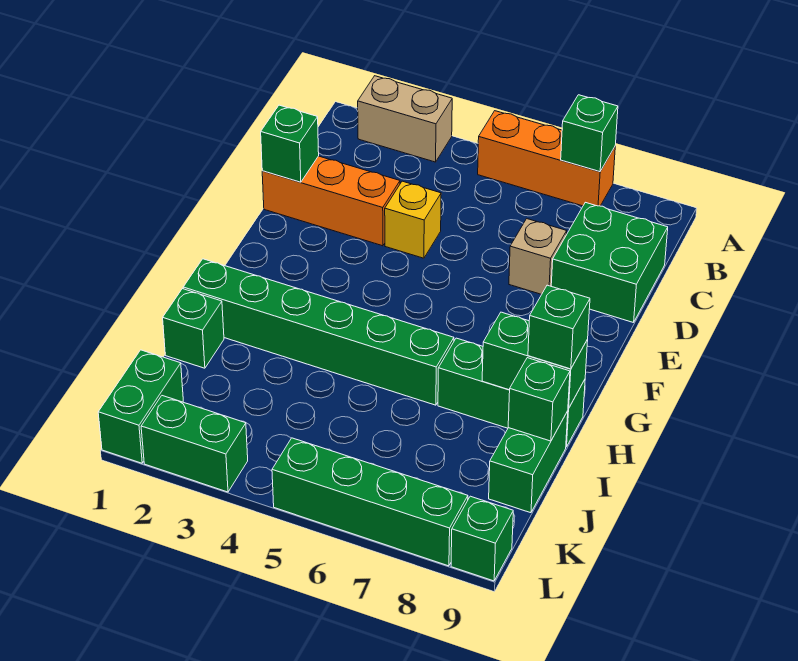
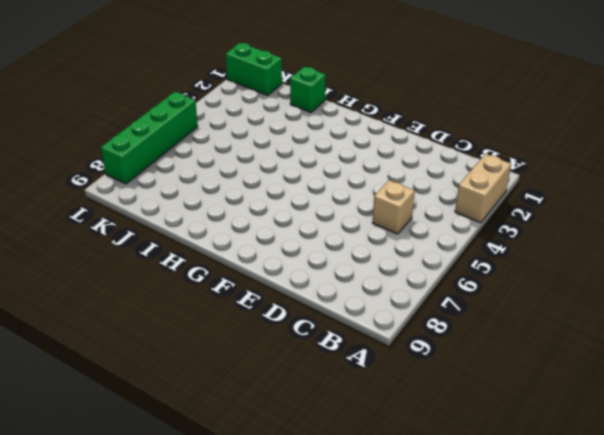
tan brick C5 level 1 -> tan brick D7 level 1
none -> orange brick A5:A7 level 1
none -> green brick C8:D9 level 1
none -> orange brick D1:D3 level 1

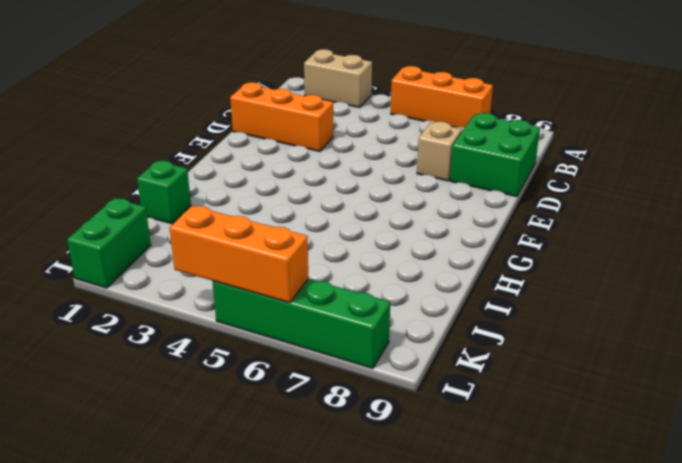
orange brick L4:L6 level 2 -> none
none -> yellow brick D4 level 1
none -> green brick H1:H6 level 1
none -> green brick H7:H9 level 1

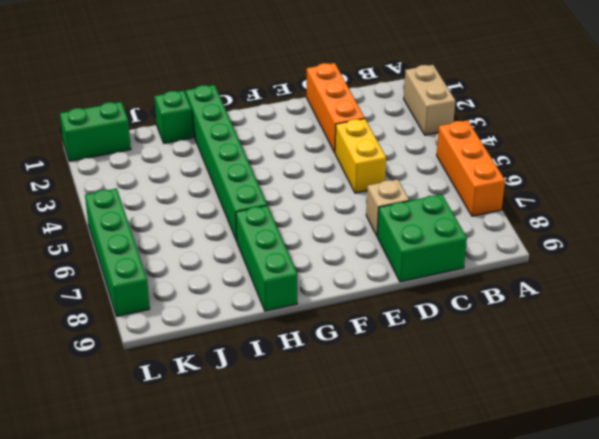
yellow brick D4:D5 level 1 -> yellow brick D4 level 1
none -> green brick I9:J9 level 1
none -> green brick L2:L3 level 1
none -> green brick L9 level 1

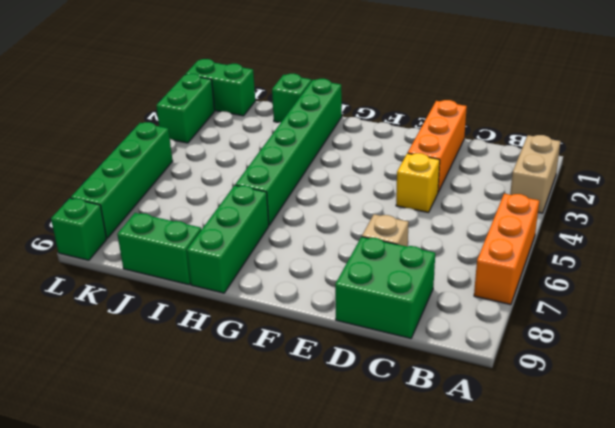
none -> green brick A7 level 2
none -> green brick D1 level 2
none -> green brick H8:H9 level 2

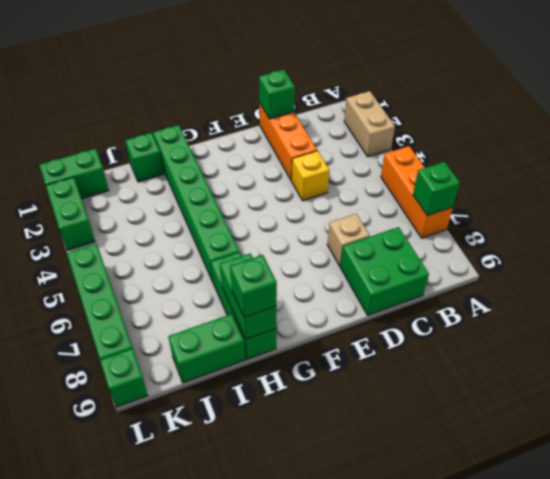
none -> green brick I9 level 2

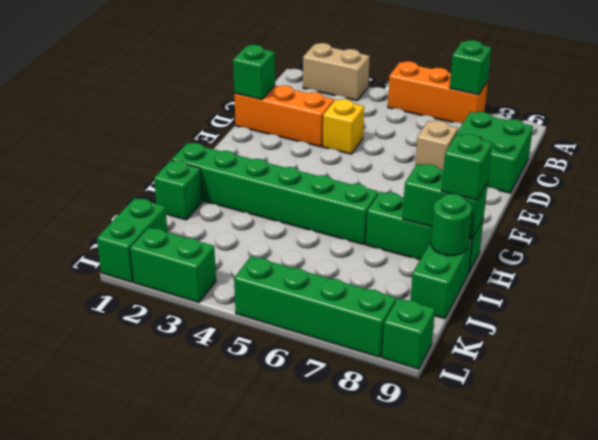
green round brick I9 level 2 -> green brick I9 level 2

